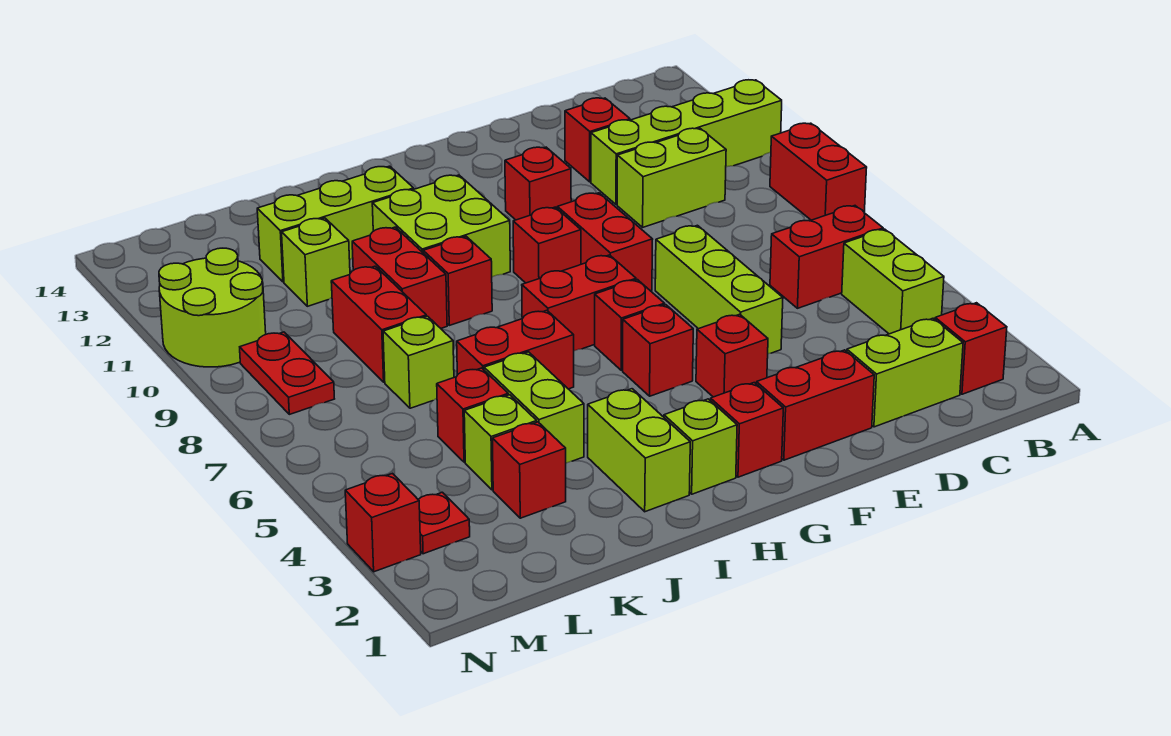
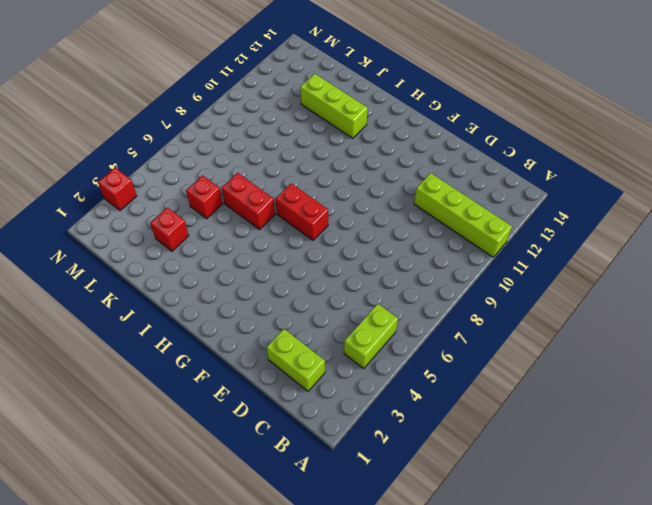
none -> red brick A8:A9 level 1
none -> red brick B2 level 1
none -> red brick B6:C6 level 1
none -> lime brick C10:D10 level 1

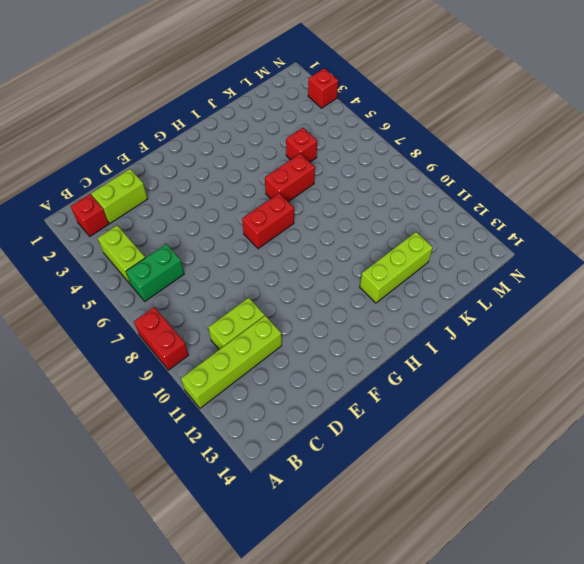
green brick B6:C6 level 1 -> red brick B6:C6 level 1
none -> red brick D12 level 1
none -> red brick E2:F2 level 1
none -> lime brick E5:E7 level 1
none -> red brick F4 level 1

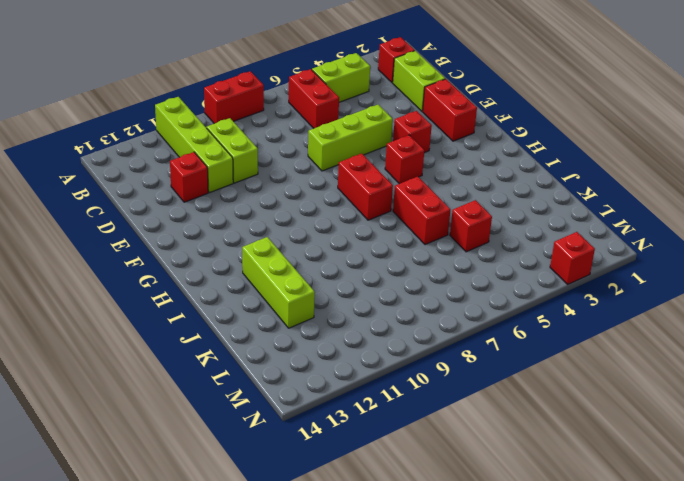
none -> red brick F8:F9 level 1
none -> red brick F11 level 1
none -> red brick G2 level 1
none -> red brick G6 level 1

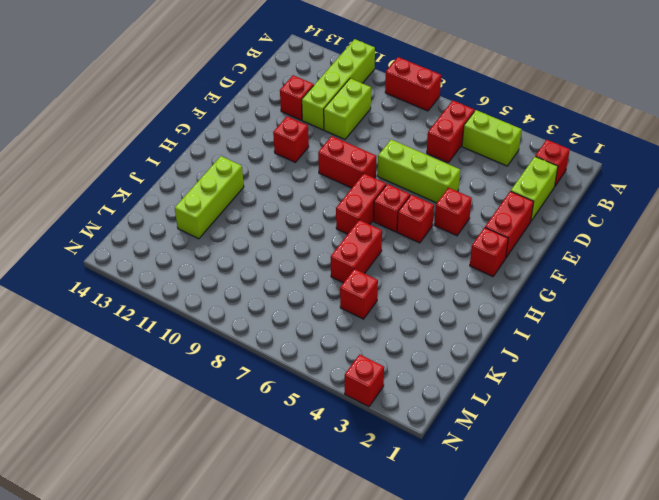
none -> red brick G9 level 1
none -> lime brick H2 level 1
none -> lime brick H10:I11 level 1
none -> lime brick I2:I3 level 1

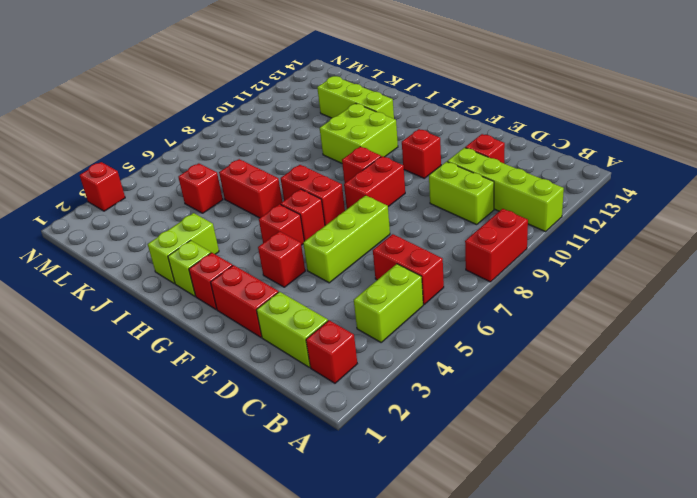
none -> red brick I9 level 1
none -> lime brick J4:J5 level 1
none -> red brick J9:J10 level 1
none -> red brick K3 level 1

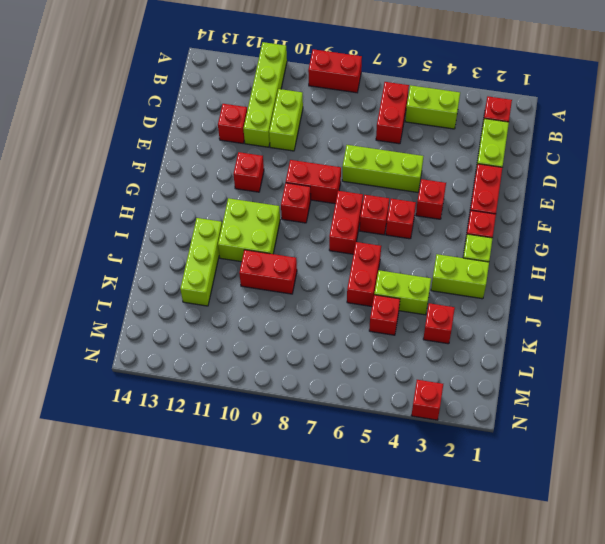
none -> red brick I9 level 1
none -> lime brick K4 level 1
none -> lime brick K7 level 1
none -> red brick K8:K9 level 1

